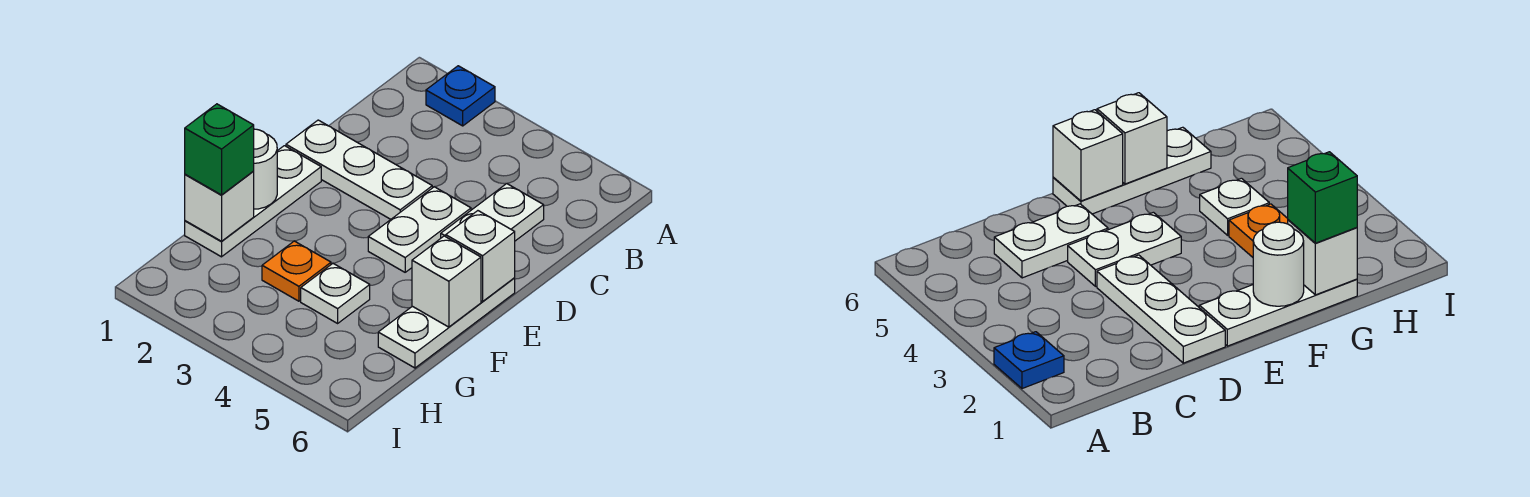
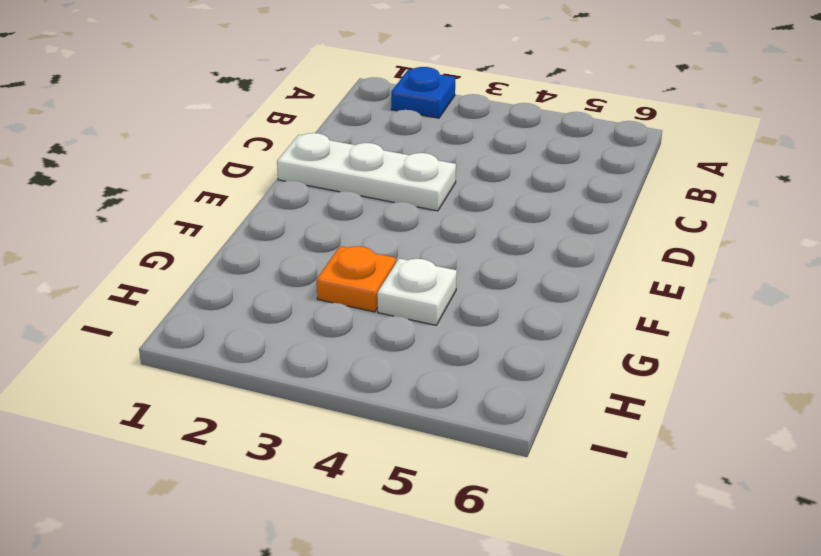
none -> white plate C5:D5 level 1
none -> white plate D4:E4 level 1
none -> white plate E1:G1 level 1

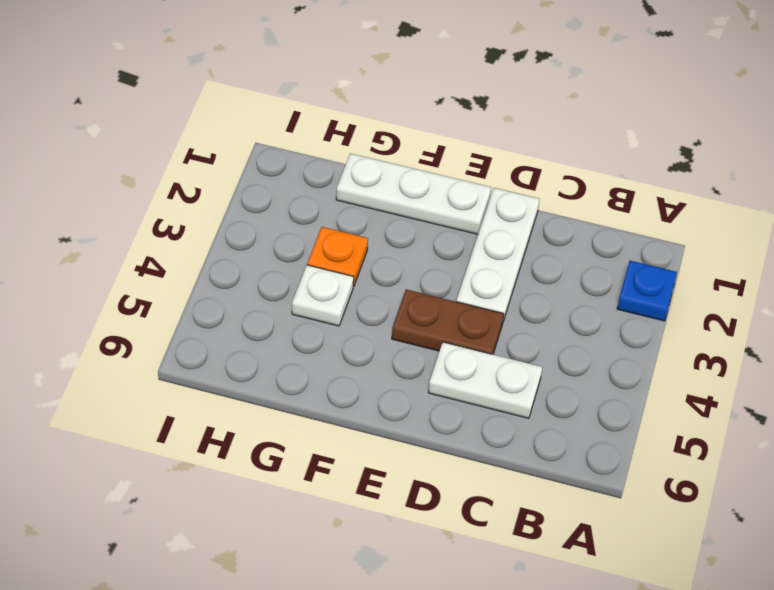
brown plate D4:E4 level 1 -> white plate D4:E4 level 1
none -> white plate E6:G6 level 1
none -> white brick E6 level 2
none -> white round brick F1 level 2

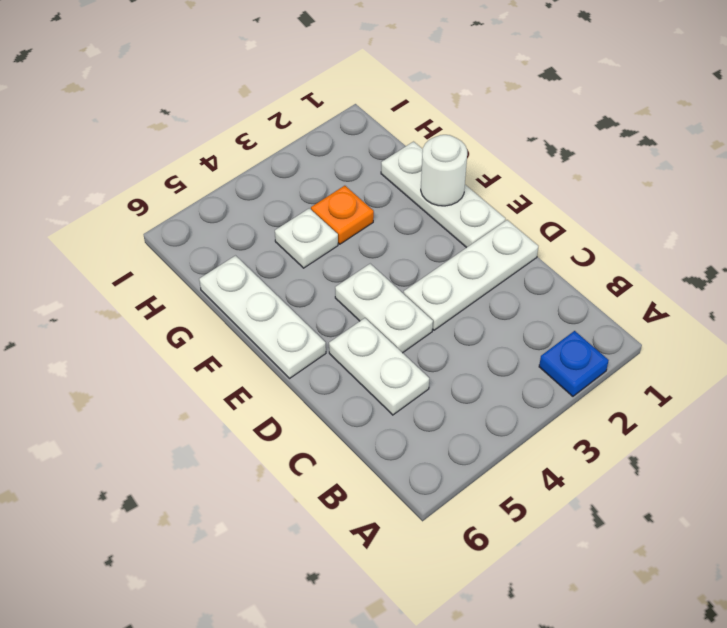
none -> white brick E6 level 2
none -> white brick F6 level 2
none -> white brick G1 level 2

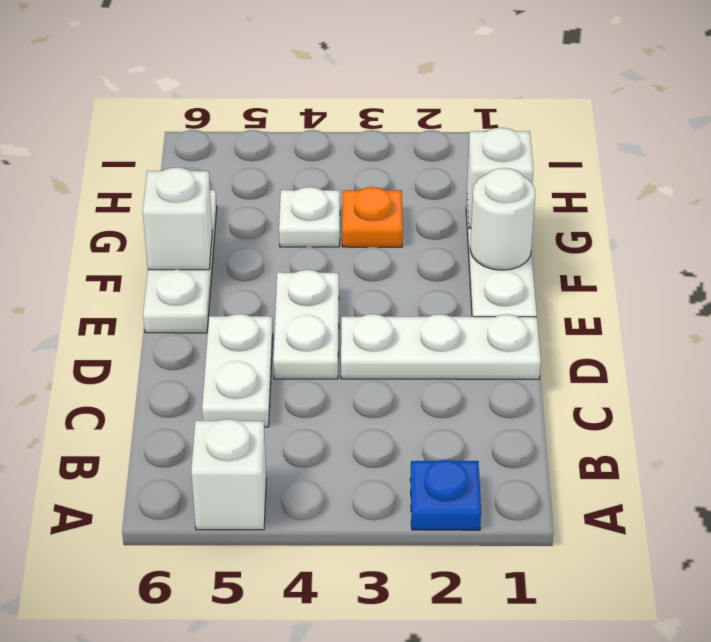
white brick A5 level 1 -> white brick E6 level 2
none -> green brick G1 level 3

